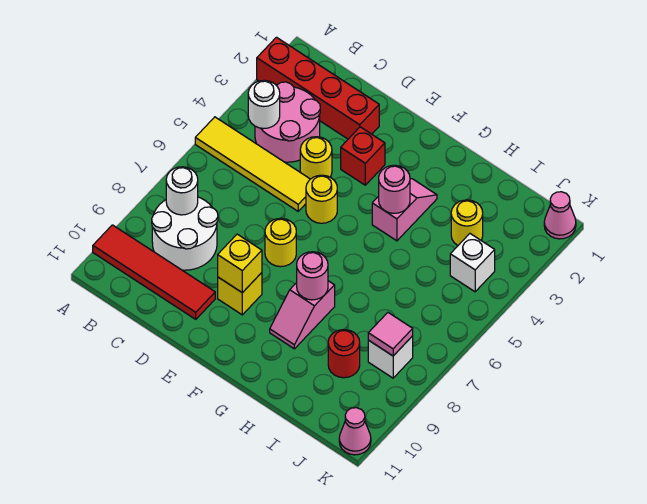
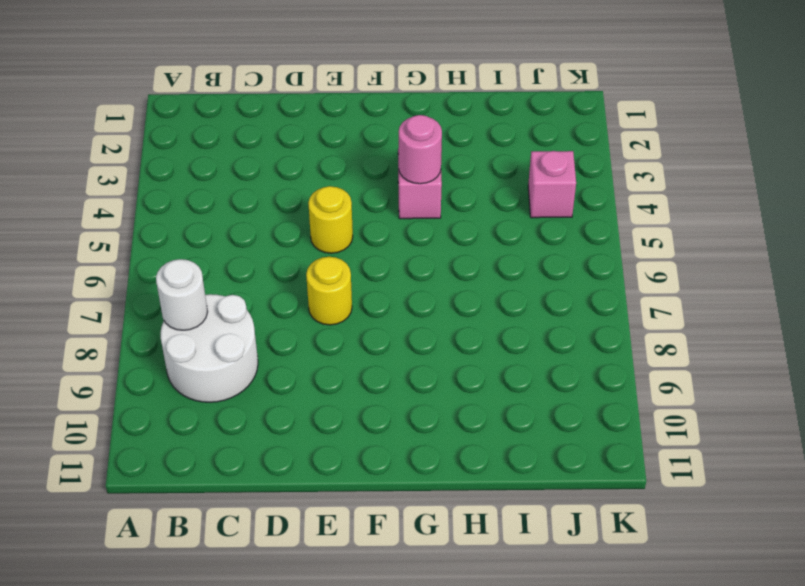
pink brick J4 level 1 -> white brick J4 level 1
none -> red brick A2:D2 level 1
none -> yellow tile A5:D5 level 1
none -> red tile A10:D10 level 1

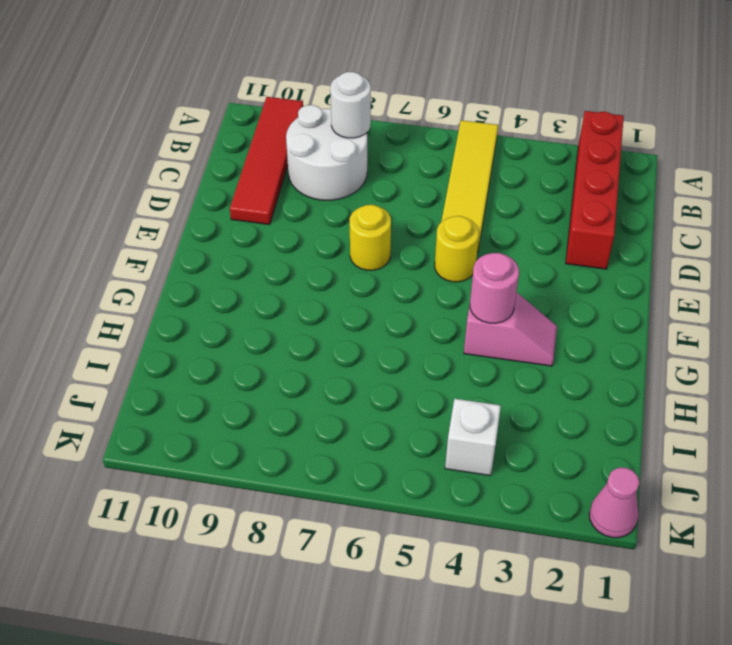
none -> pink round brick B3:C4 level 1
none -> yellow round brick D4 level 1
none -> red brick E3 level 1

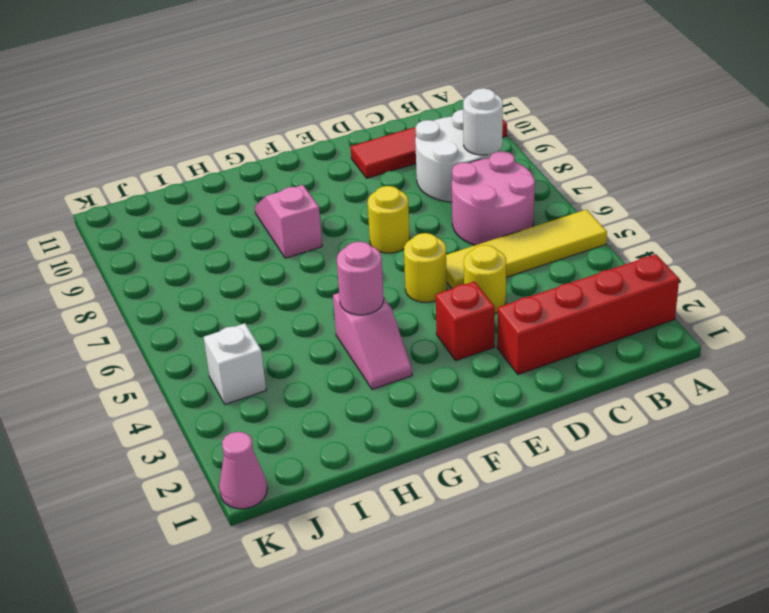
pink round brick B6:C7 level 1 -> pink round brick B3:C4 level 1
none -> yellow brick E9 level 1
none -> yellow round brick I3 level 1
none -> red round brick I9 level 1

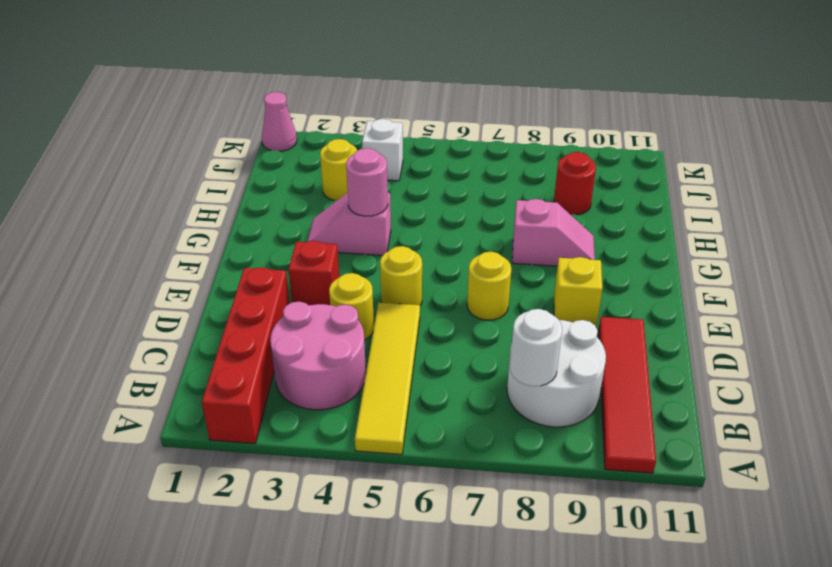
none -> white brick J8 level 1
none -> pink cone K11 level 1
none -> white round brick B4 level 2

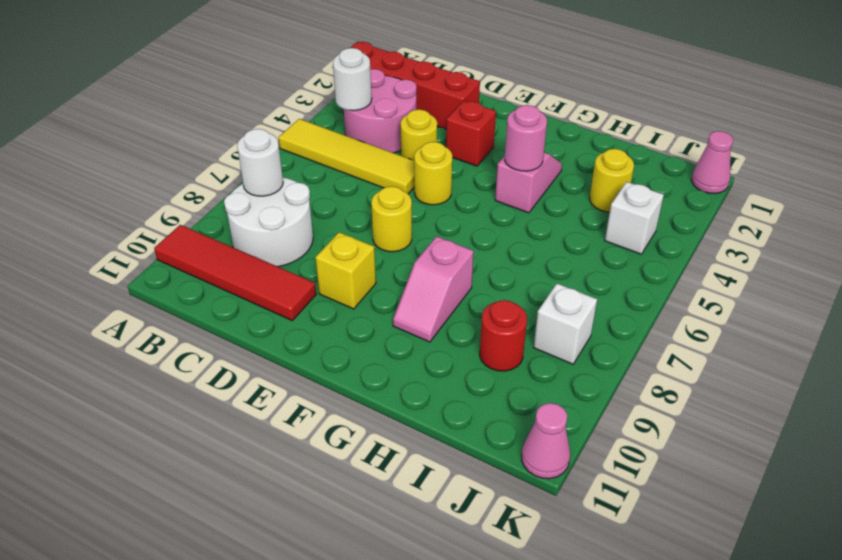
none -> yellow brick E9 level 2
none -> pink round brick G8 level 2
none -> pink tile J8 level 2

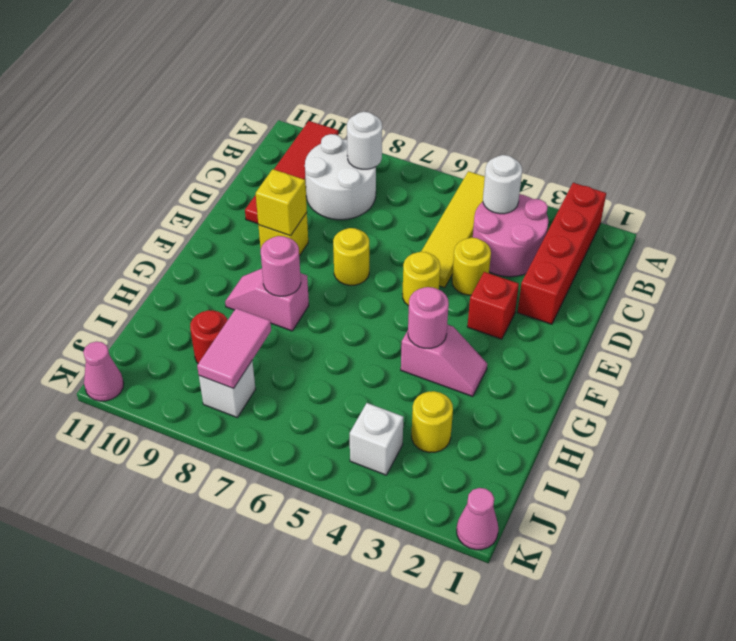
pink tile I8:J8 level 2 -> pink tile J8 level 2

